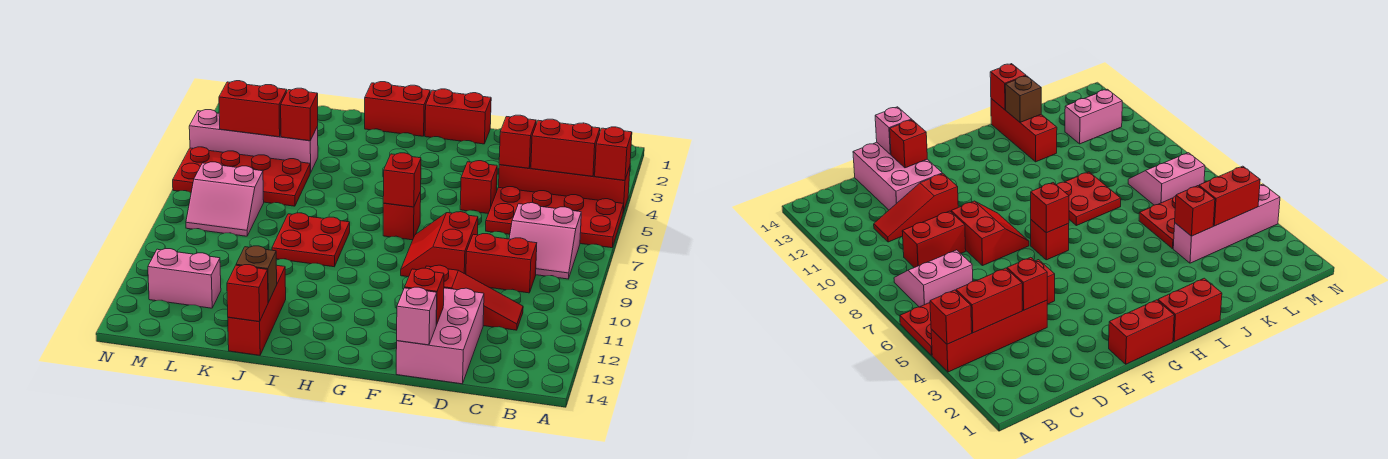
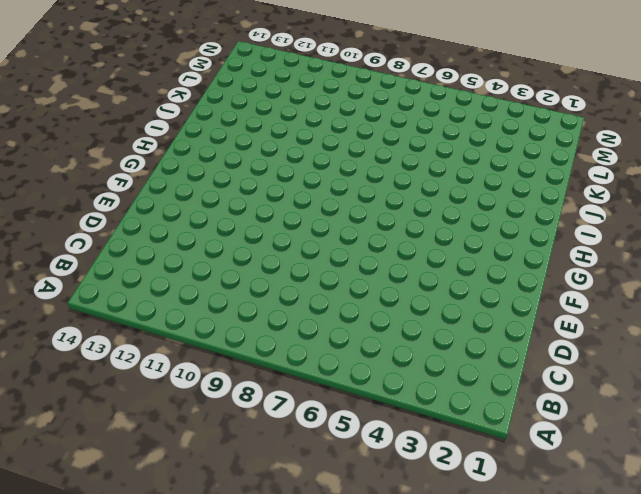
none -> red brick A4:D4 level 1
none -> red plate A5:D6 level 1
none -> pink slope B7:C8 level 1 top 7

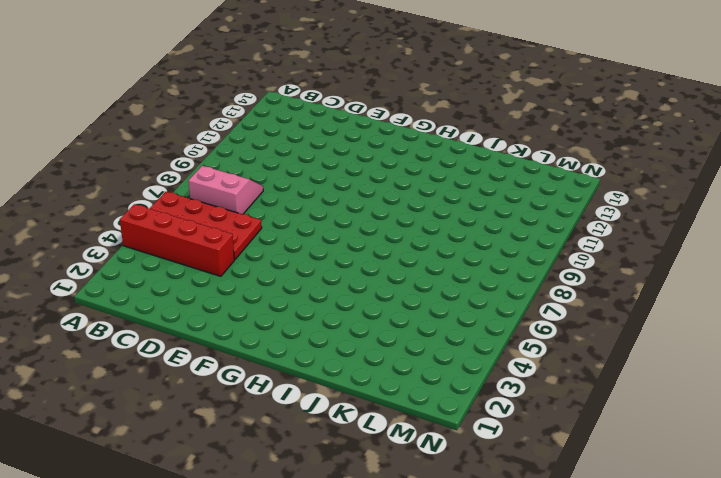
none -> red brick C9:D9 level 1
none -> red slope C11:E11 level 1 top E
none -> pink brick D12:E14 level 1

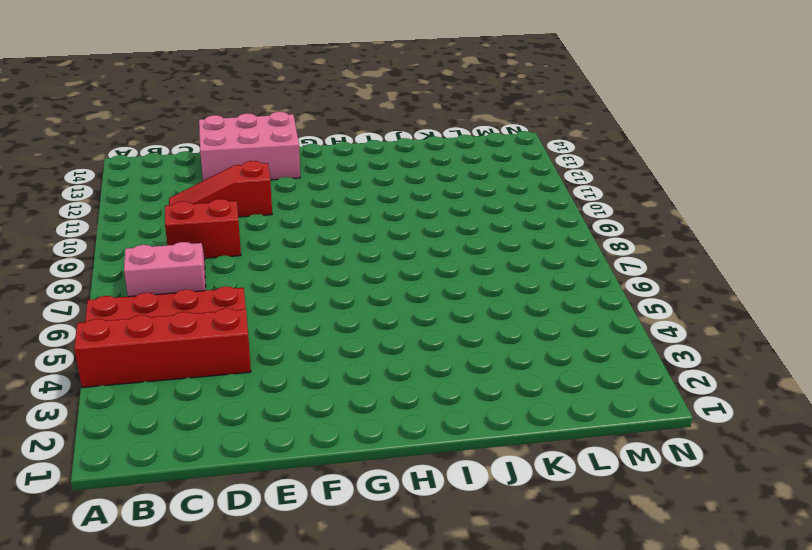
pink brick D13:F14 level 1 -> pink brick D12:E14 level 1
none -> red brick E5 level 1
none -> red slope E8:F9 level 1 top E
none -> red brick F1:G1 level 1

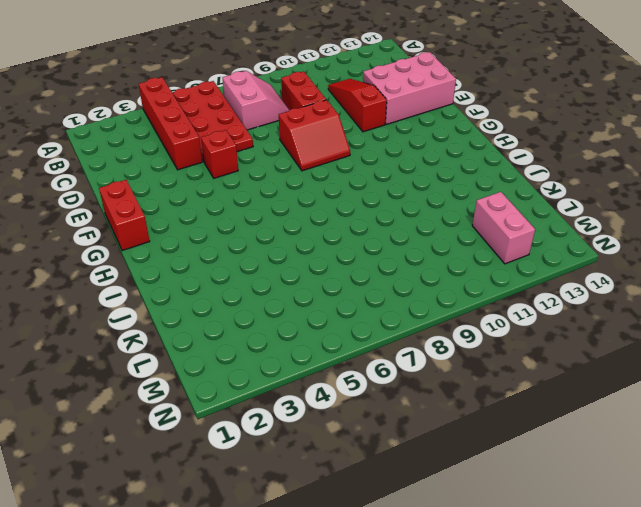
none -> red brick G7 level 1
none -> red brick H1:I1 level 1
none -> red plate I8:J9 level 1

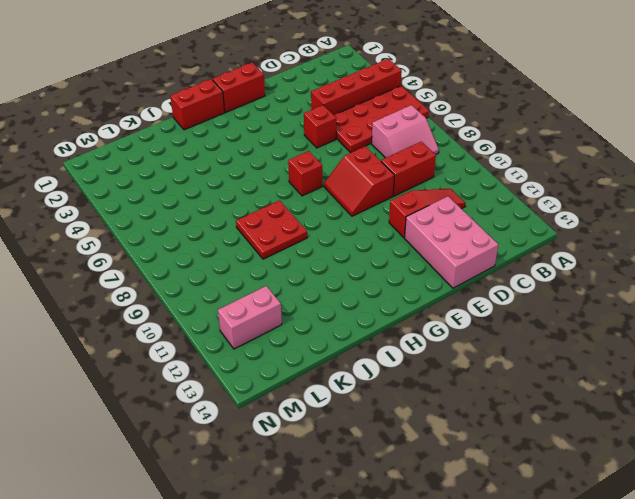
none -> red brick J12:J14 level 1
none -> pink brick K4:N4 level 1
none -> red plate K5:N6 level 1

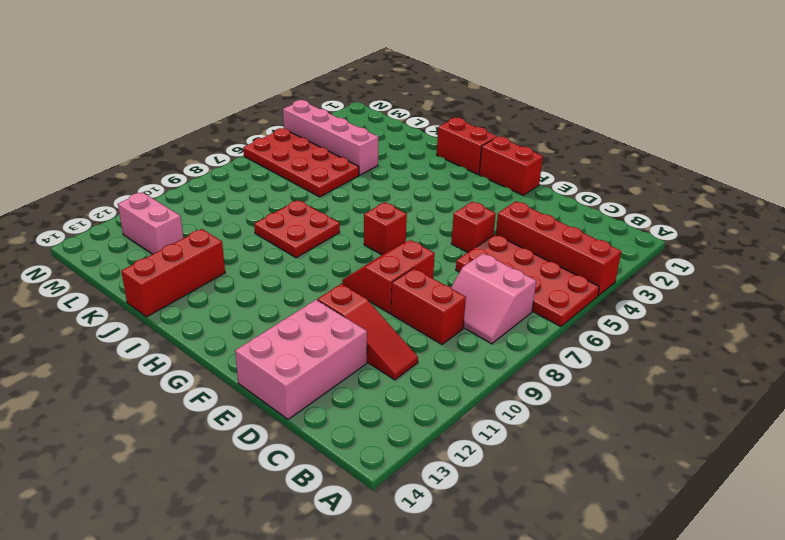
none -> pink slope L7:M8 level 1 top 7
none -> red brick A4 level 2
none -> red brick B4:C4 level 2

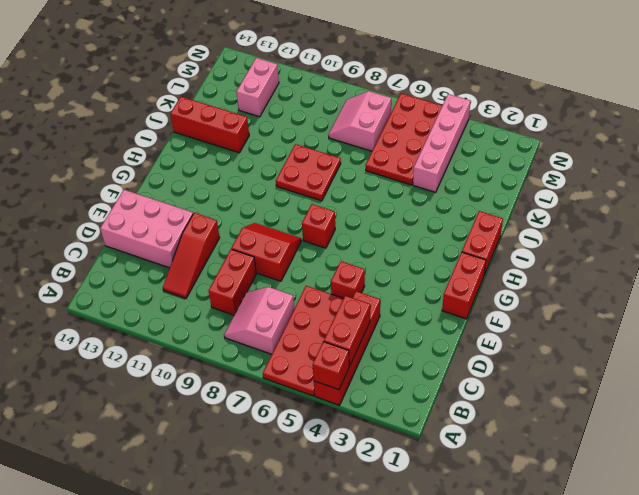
none -> red brick D4 level 2
none -> red brick E13 level 2
none -> pink brick E14 level 2

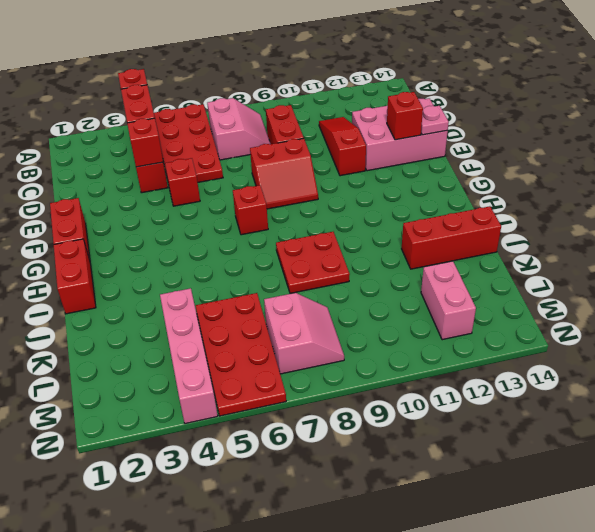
pink plate E14 level 2 -> pink brick E14 level 2
none -> red brick G7 level 2
none -> brown brick J13 level 2
none -> red brick J14 level 2

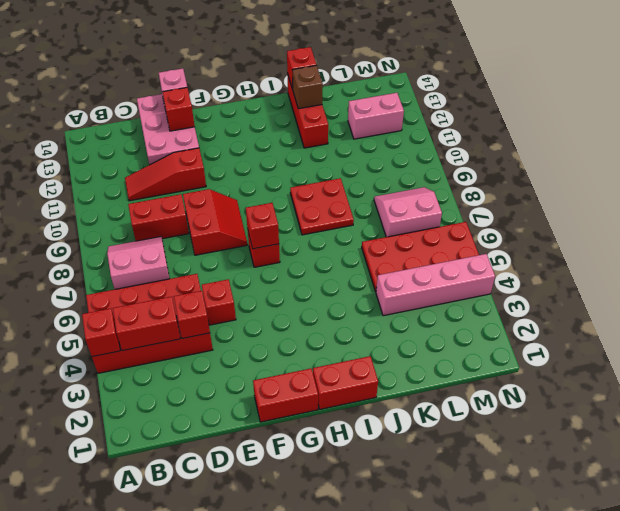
none -> red brick K4 level 2
none -> red brick L4:M4 level 2

